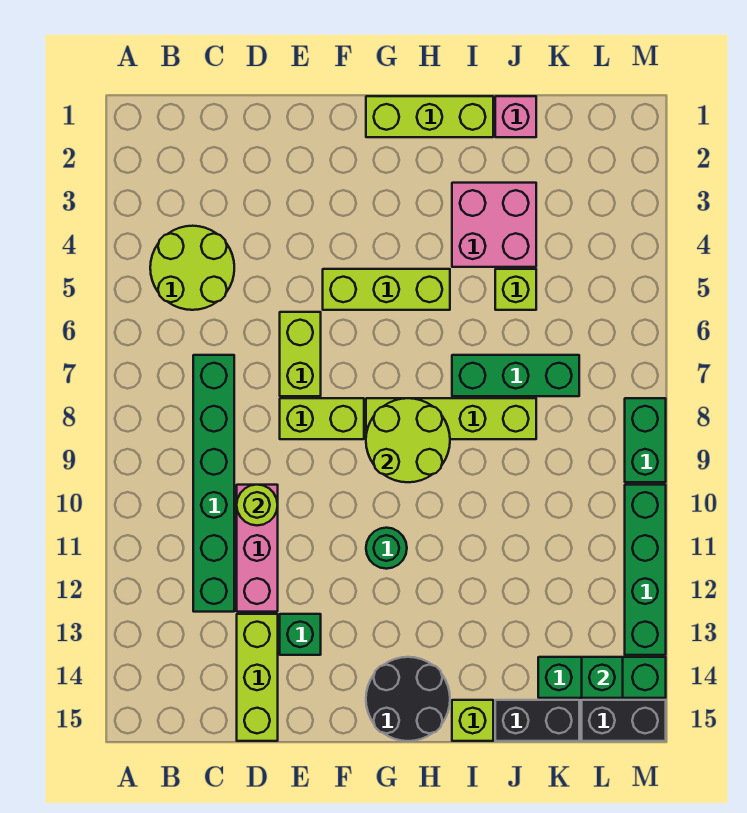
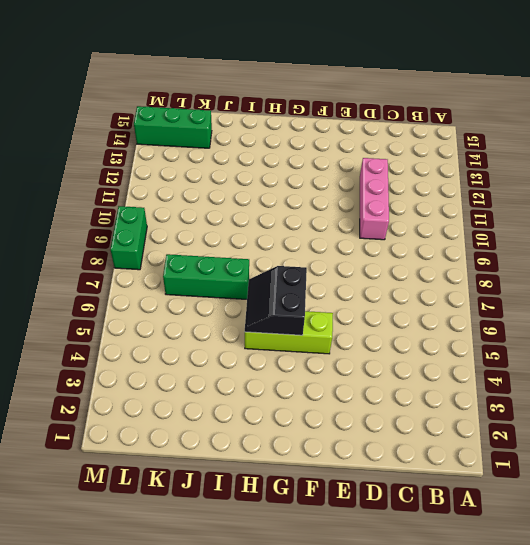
black slope G5:H6 level 2 top G -> none
none -> lime round brick B4:C5 level 1
none -> green brick C7:C12 level 1
none -> lime brick D13:D15 level 1

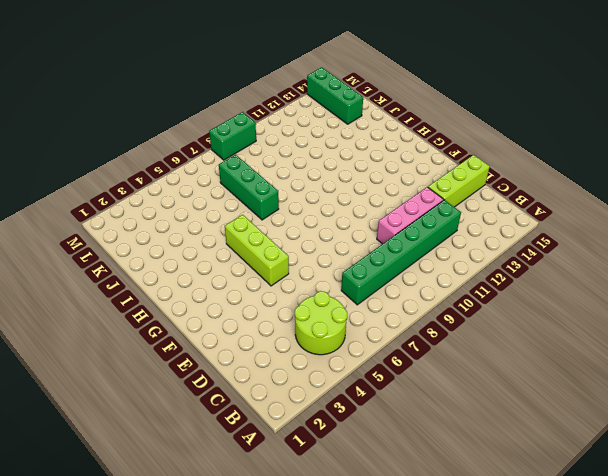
none -> lime brick E6:E7 level 1
none -> lime brick E8:F8 level 1
none -> green brick E13 level 1

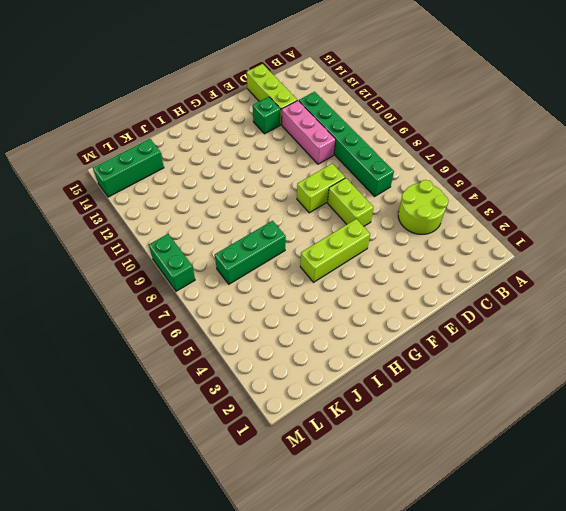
none -> lime brick G1:I1 level 1
none -> lime brick G8:J8 level 1
none -> green round brick G11 level 1

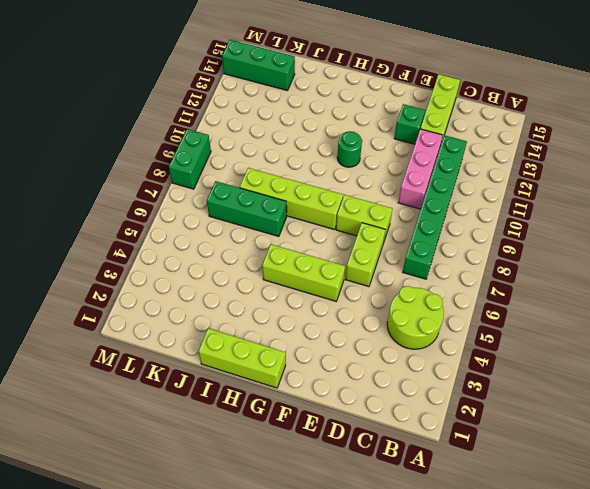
none -> black round brick G14:H15 level 1
none -> pink brick I3:J4 level 1
none -> lime brick I15 level 1

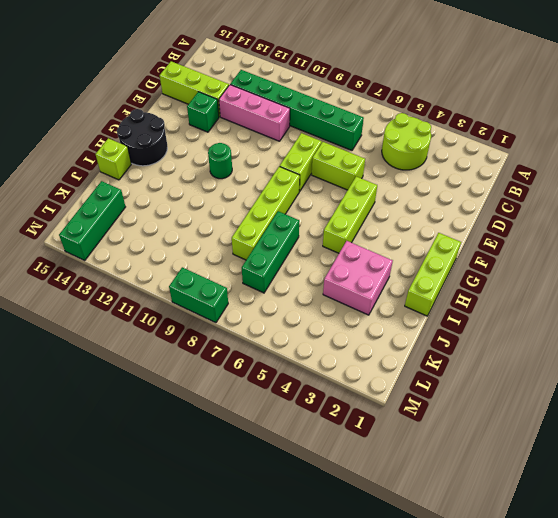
none -> pink brick J1 level 1
none -> lime brick J5 level 1
none -> black brick J15:K15 level 1

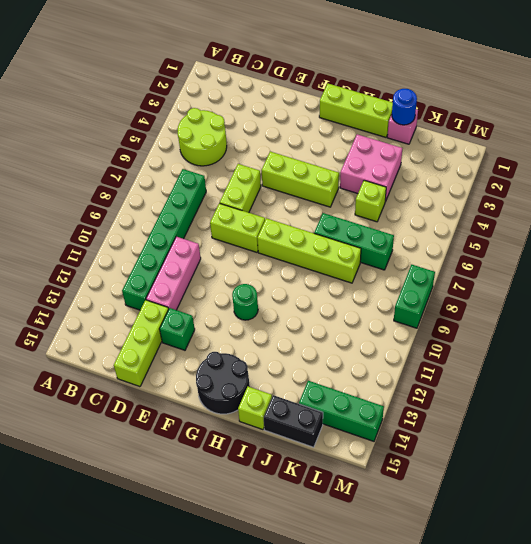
blue round brick J1 level 2 -> none
none -> black brick L15:M15 level 1
none -> green brick M10:M13 level 1
none -> lime round brick D10 level 2

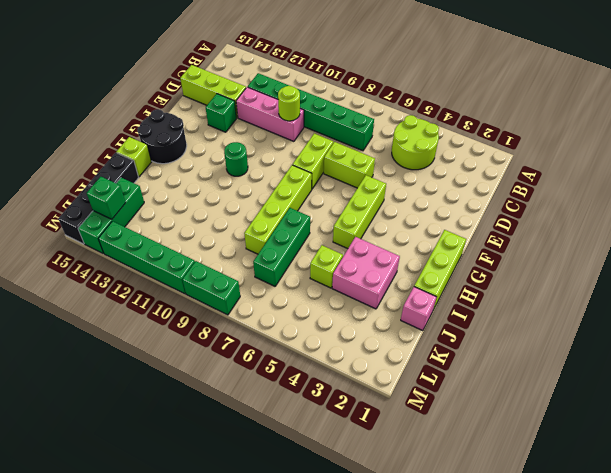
none -> lime round brick G8:H9 level 2

